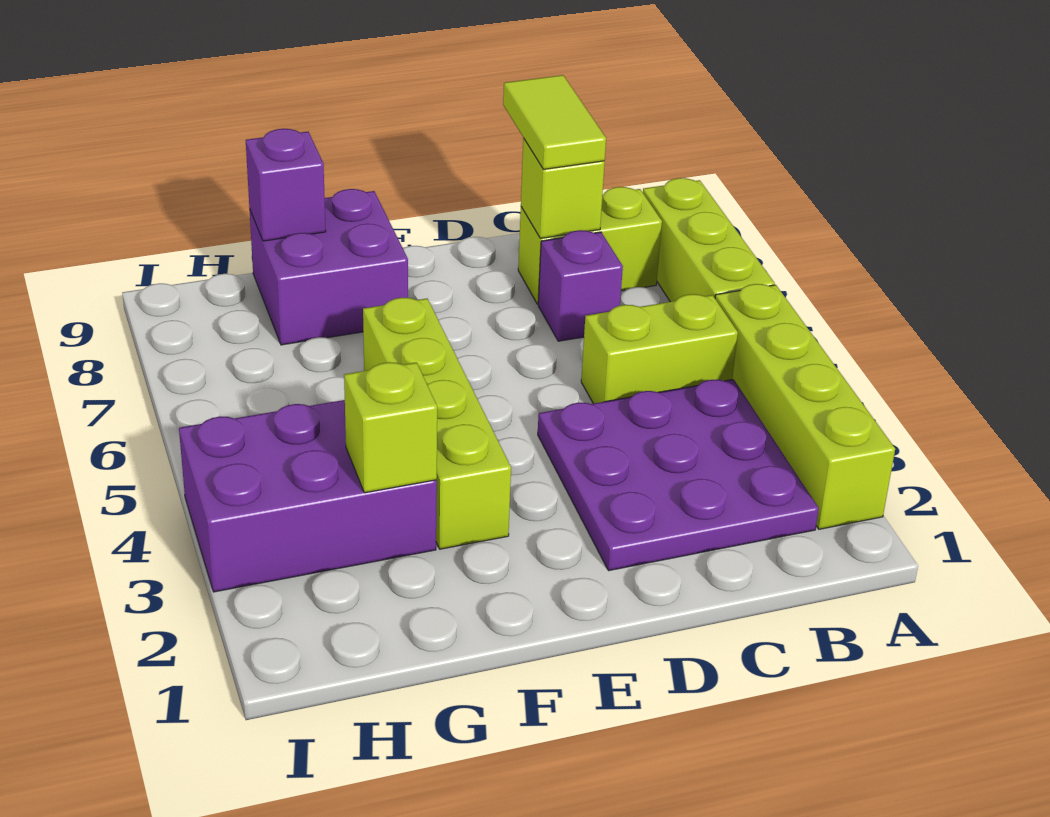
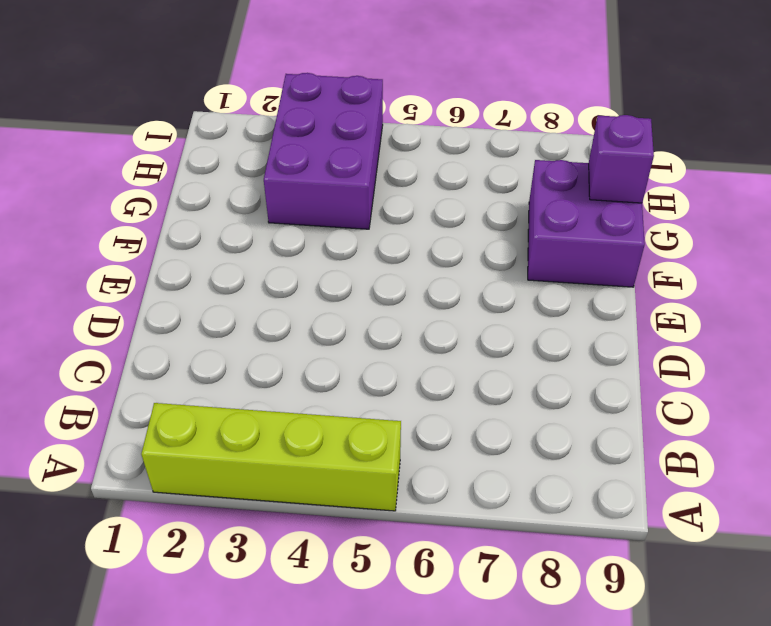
none -> lime brick A6:A8 level 1
none -> purple plate B2:D4 level 1
none -> lime brick B5:C5 level 1

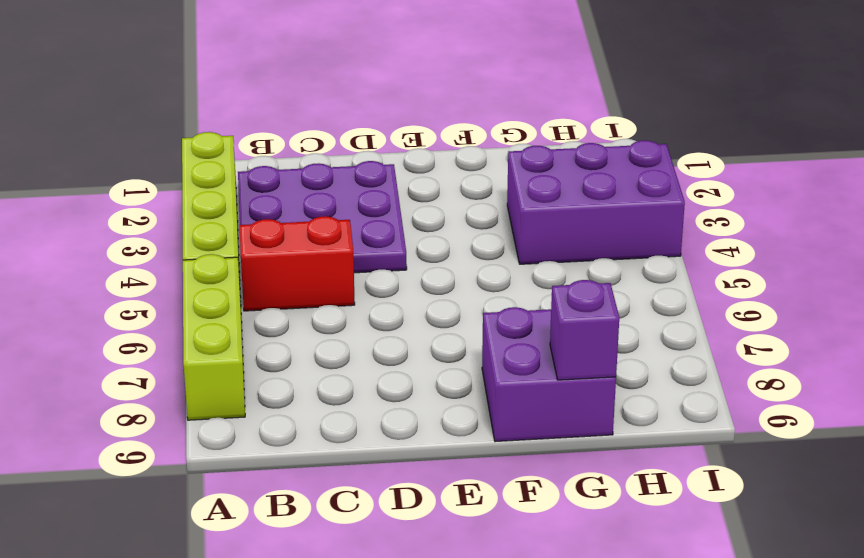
red brick B5:C5 level 1 -> lime brick B5:C5 level 1
none -> lime brick B8:C8 level 1
none -> purple brick C7 level 1
none -> lime brick F3:F6 level 1

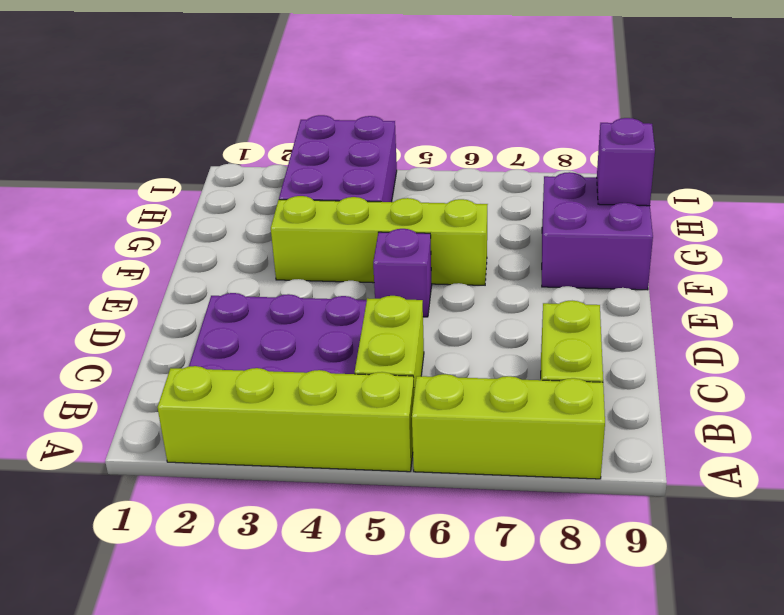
purple brick E5 level 1 -> purple brick C7 level 1
none -> lime brick C8 level 2
none -> lime brick G3 level 2
none -> lime tile C8:C9 level 3

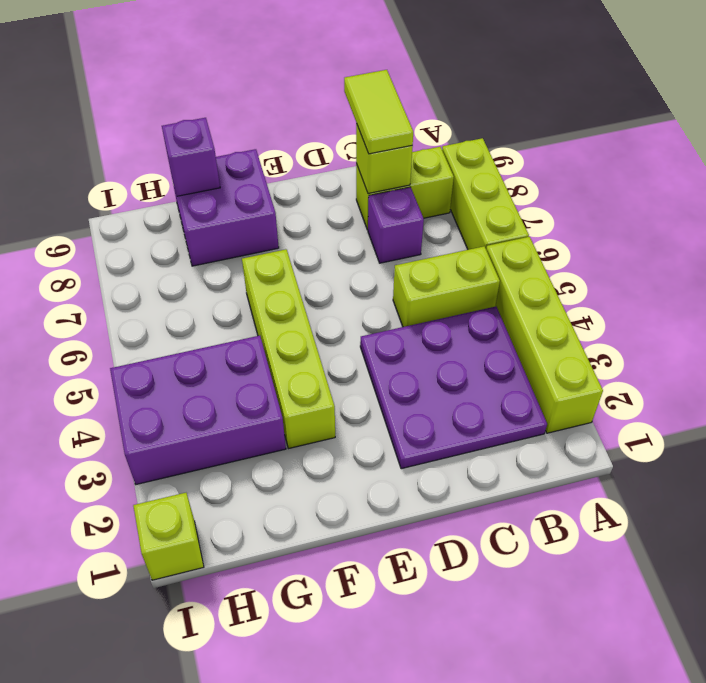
lime brick I1 level 1 -> lime brick G3 level 2

